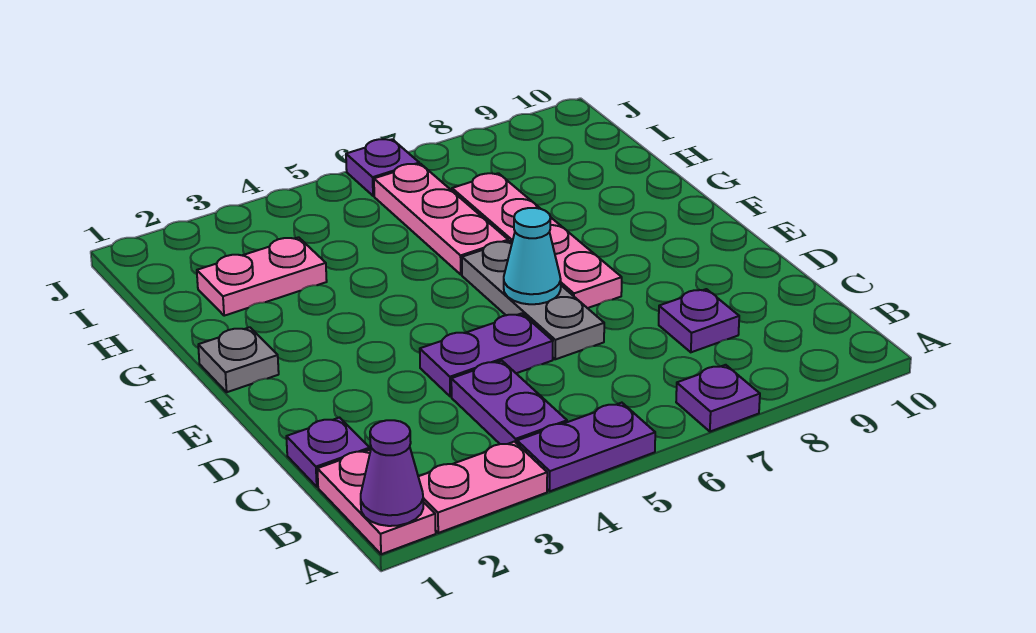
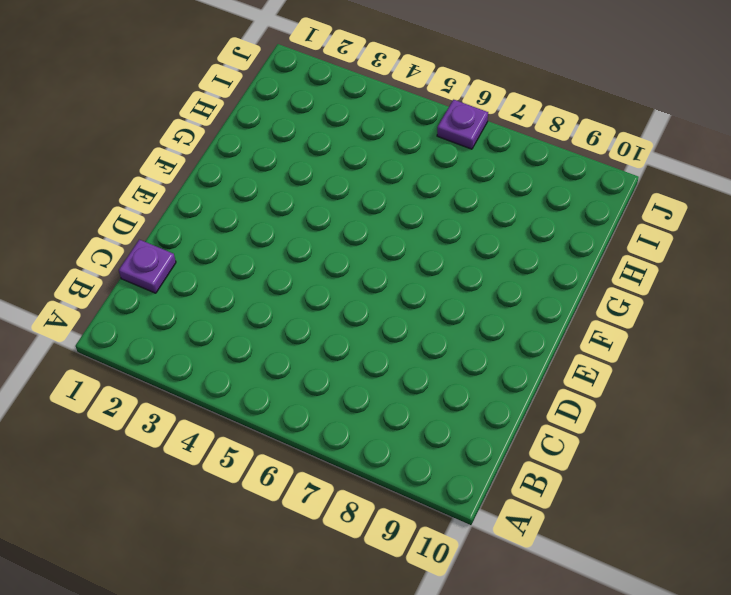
none -> pink plate A1:B1 level 1
none -> pink plate A2:A3 level 1
none -> purple plate A4:A5 level 1

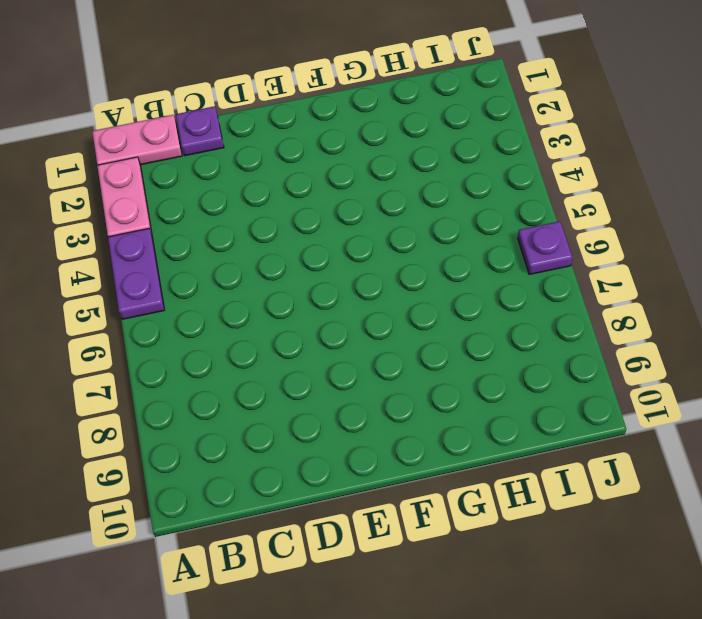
none -> purple plate A7 level 1
none -> purple plate B4:C4 level 1
none -> purple plate C8 level 1

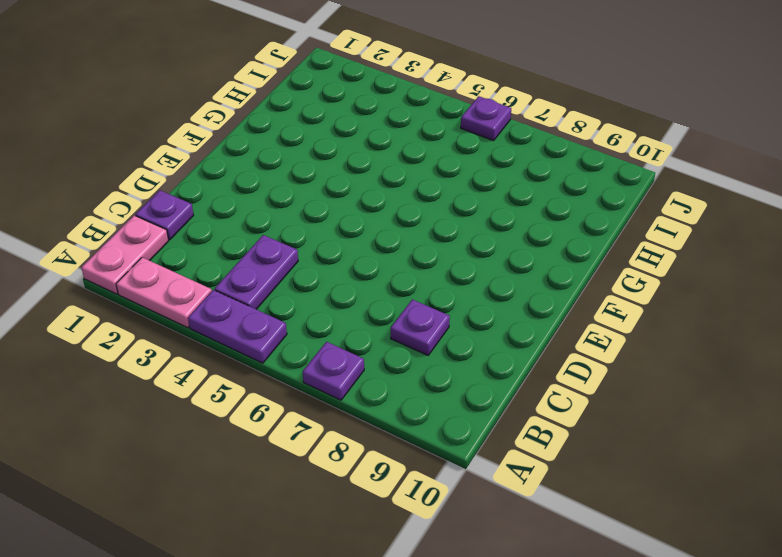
none -> purple plate D4:D5 level 1
none -> grey plate D6:F6 level 1
none -> pink plate E7:H7 level 1

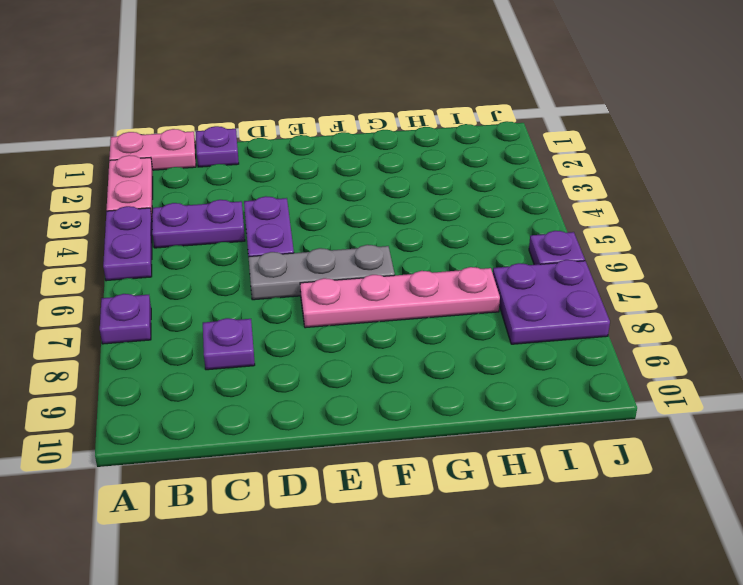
purple plate I7:J8 level 1 -> none
none -> grey plate F1 level 1
none -> pink plate G6:I6 level 1
none -> pink plate H2:H3 level 1

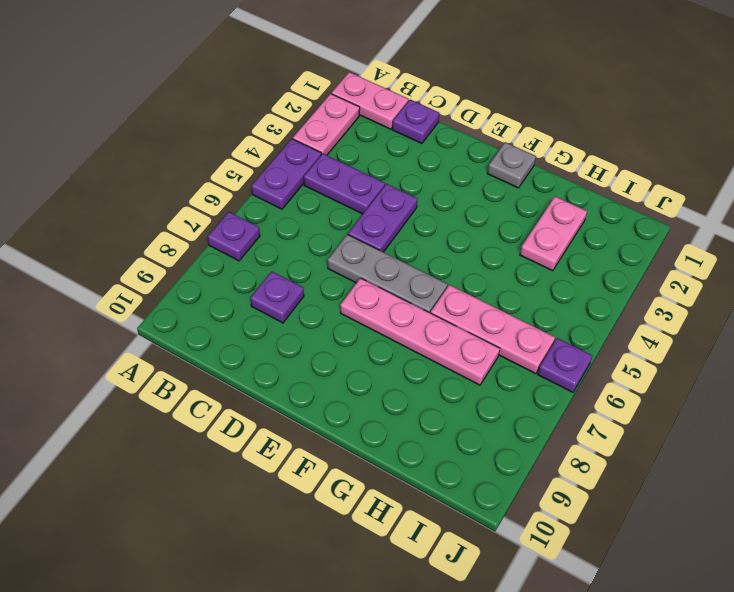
none -> purple cone A1 level 2
none -> cyan cone E6 level 2

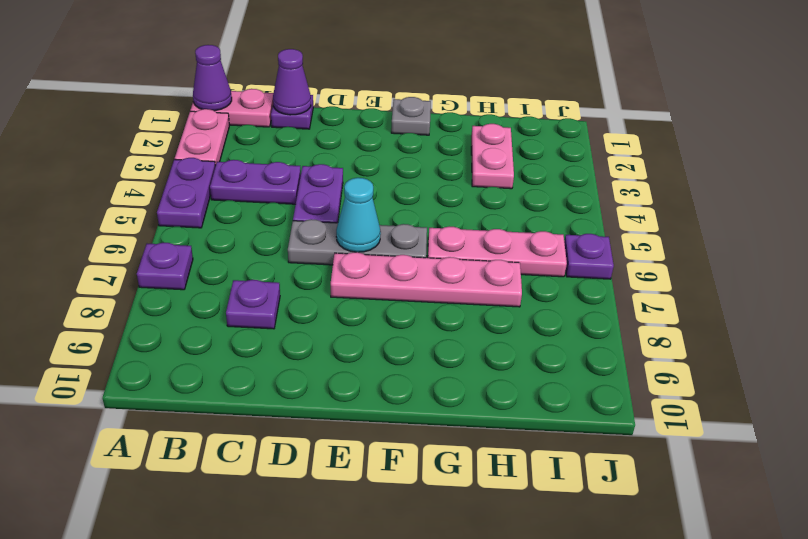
purple cone C1 level 2 -> none

